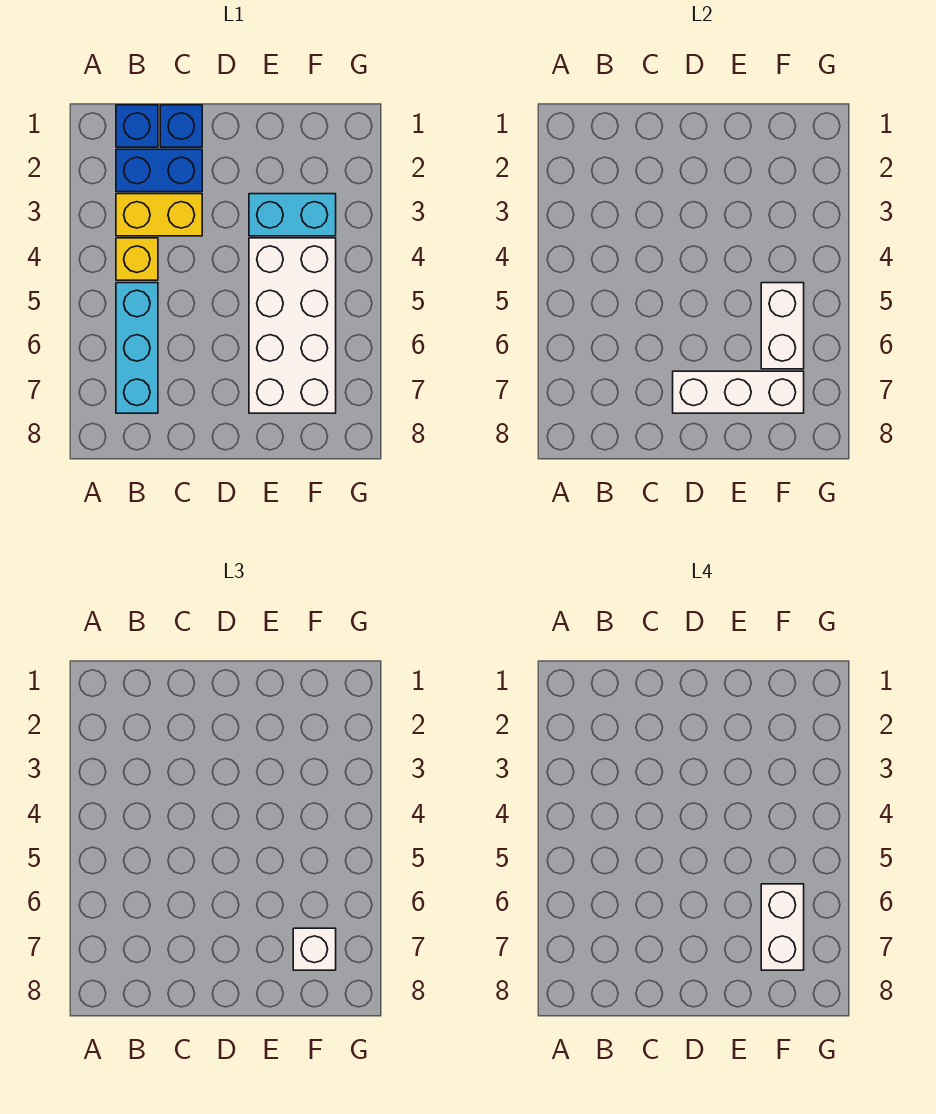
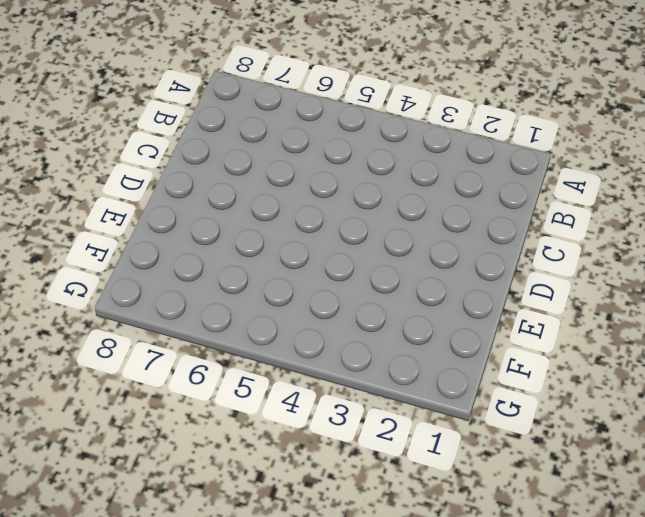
none -> blue brick B1 level 1
none -> blue brick B2:C2 level 1
none -> yellow brick B3:C3 level 1

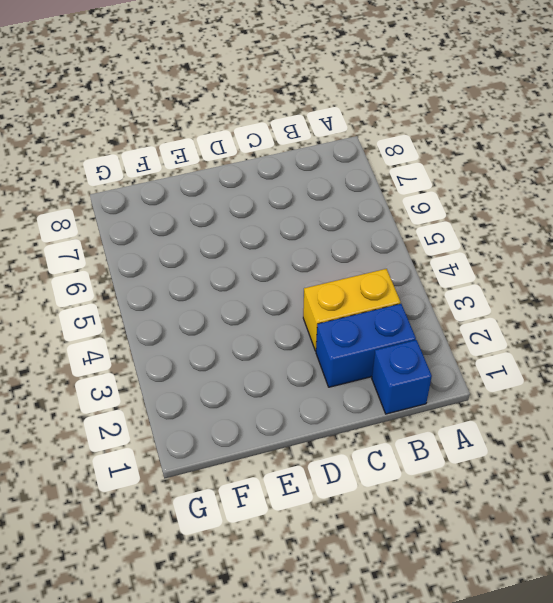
none -> yellow brick B4 level 1
none -> cyan brick B5:B7 level 1
none -> blue brick C1 level 1

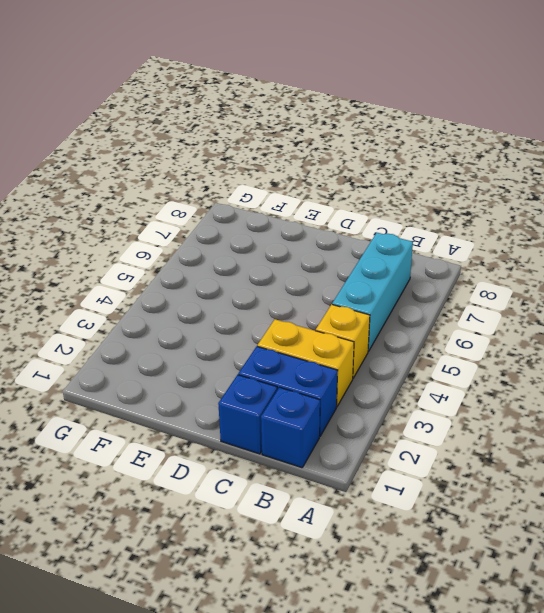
none -> cyan brick E3:F3 level 1
none -> white brick E4:F7 level 1
none -> white brick D7:F7 level 2

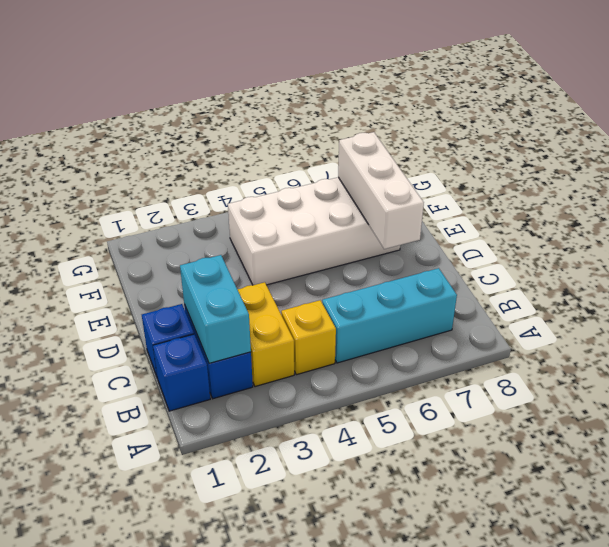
cyan brick B2:C2 level 2 -> cyan brick E3:F3 level 1
none -> white brick F5:F6 level 2
none -> white brick F7 level 3
none -> white brick F6:F7 level 4

